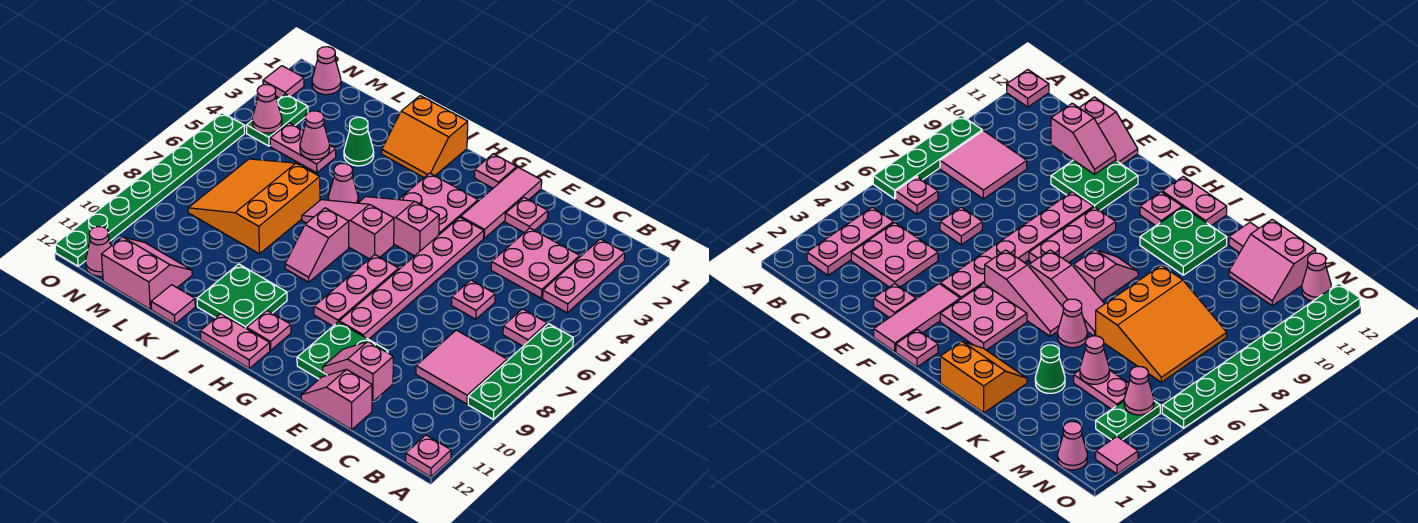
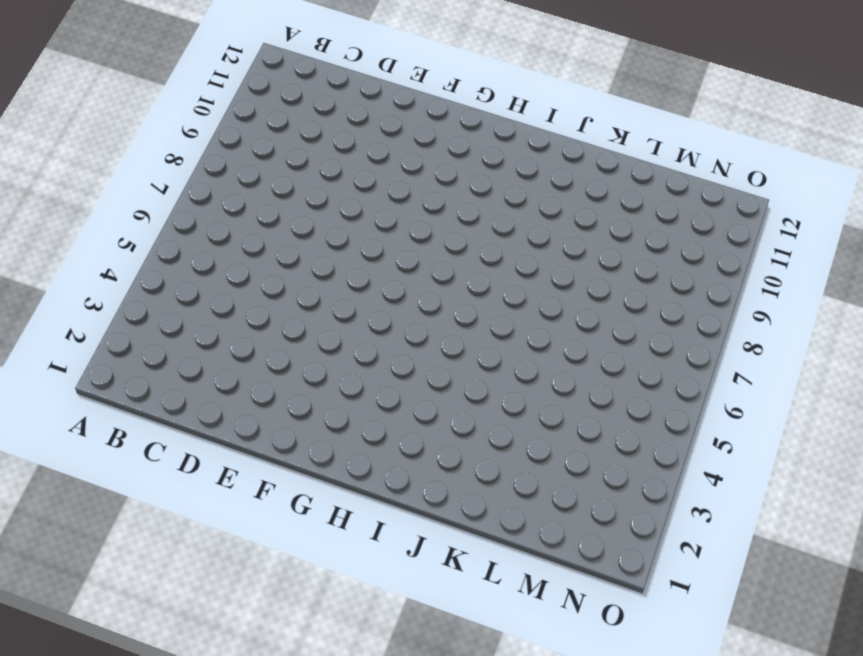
none -> green plate A6:A9 level 1
none -> pink plate A12 level 1
none -> pink plate B2:B4 level 1
none -> pink plate B6 level 1

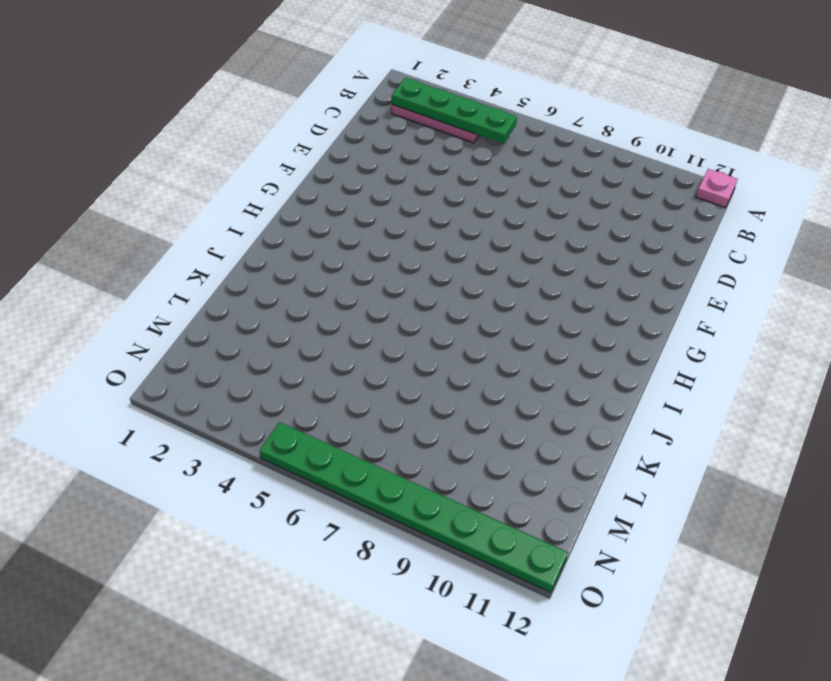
green plate B2:B5 level 2 -> green plate A6:A9 level 1
none -> pink plate B6 level 1
none -> pink tile B8:C9 level 1
none -> pink plate C3:D4 level 1
none -> pink plate D6 level 1

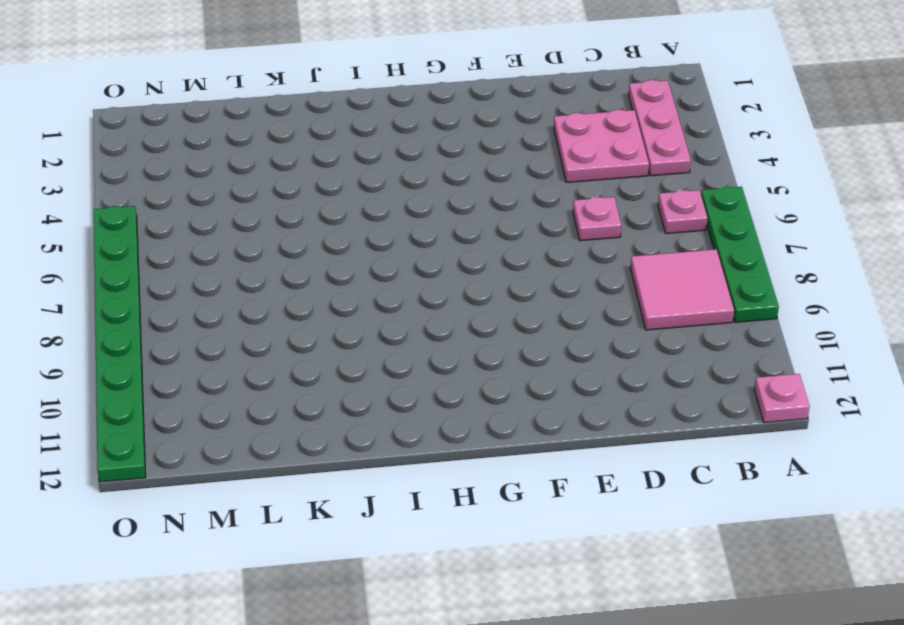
none -> pink slope D12:E12 level 1 top D
none -> pink plate E2 level 1
none -> green plate E10:F11 level 1
none -> pink tile F1:F3 level 1

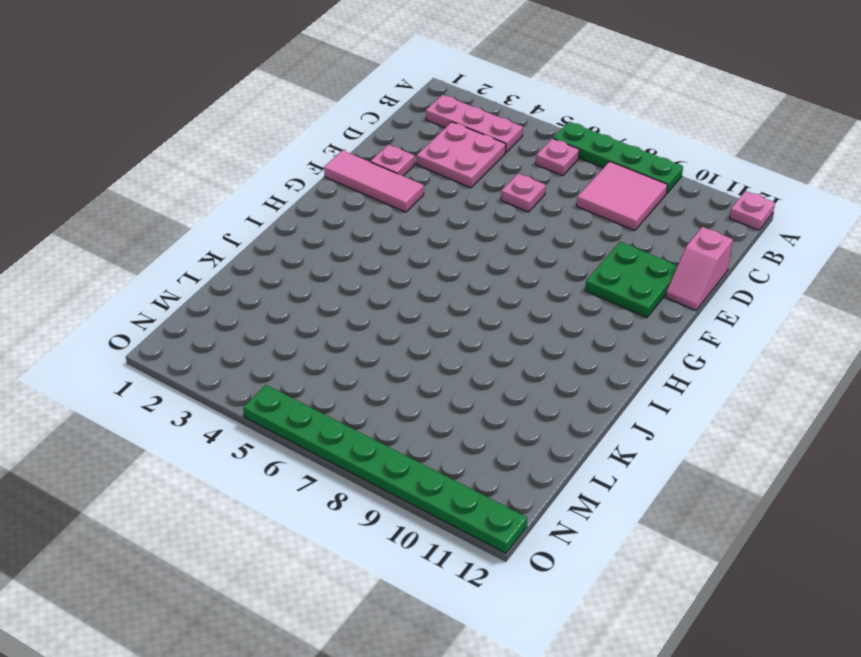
none -> pink plate F4:F9 level 1
none -> pink plate G1 level 1
none -> pink plate G3:H4 level 1
none -> pink slope G5:I5 level 1 top G

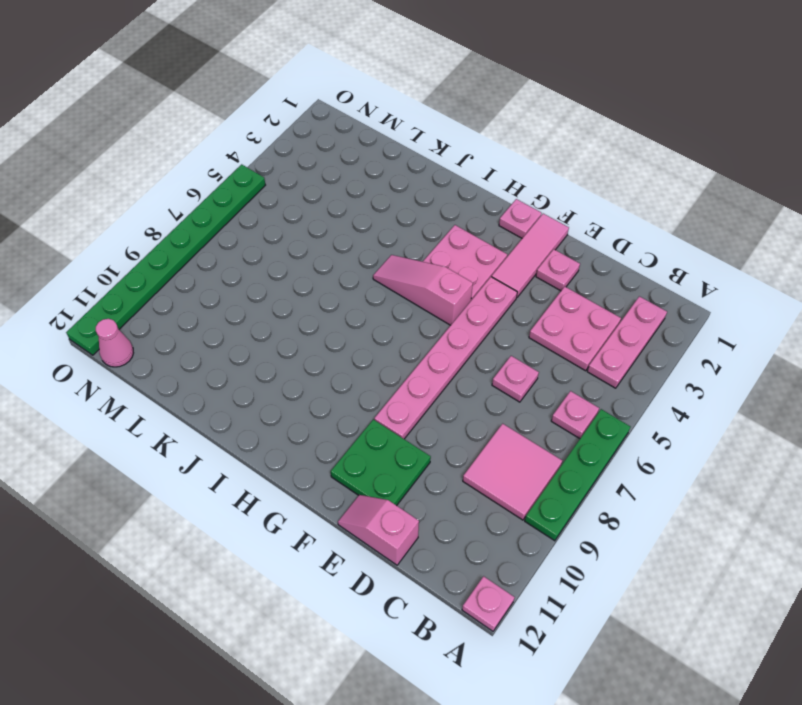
none -> pink plate G7:G9 level 1
none -> pink slope H6:J6 level 1 top H
none -> pink plate H11 level 1
none -> pink plate H12:I12 level 1

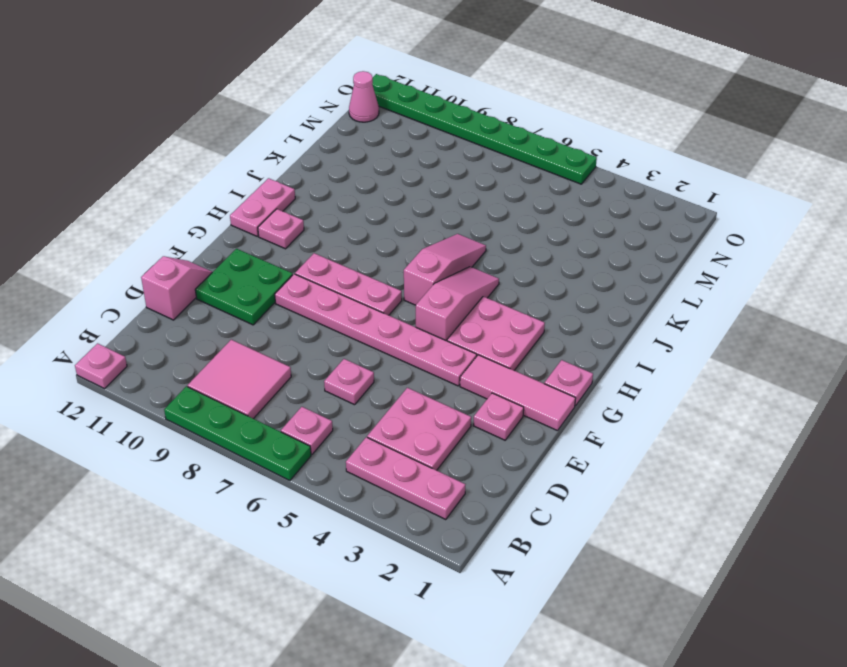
none -> orange slope I1:J2 level 1 top 1
none -> pink slope I7:I8 level 1 top 7
none -> green plate I10:J11 level 1
none -> pink cone J5 level 1

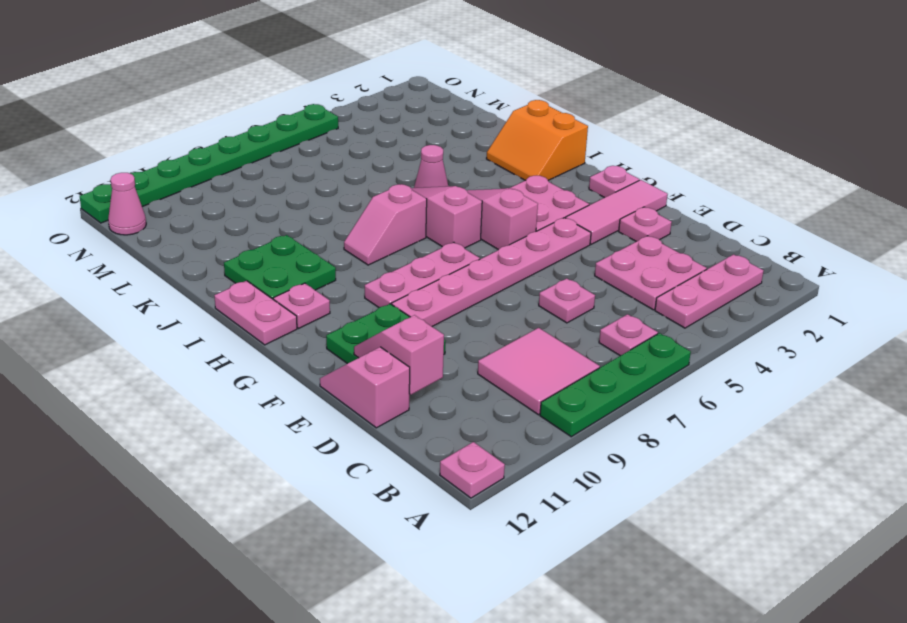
none -> green cone K3 level 1
none -> orange slope K6:M8 level 1 top K
none -> pink tile K12 level 1
none -> pink plate L4:M4 level 1

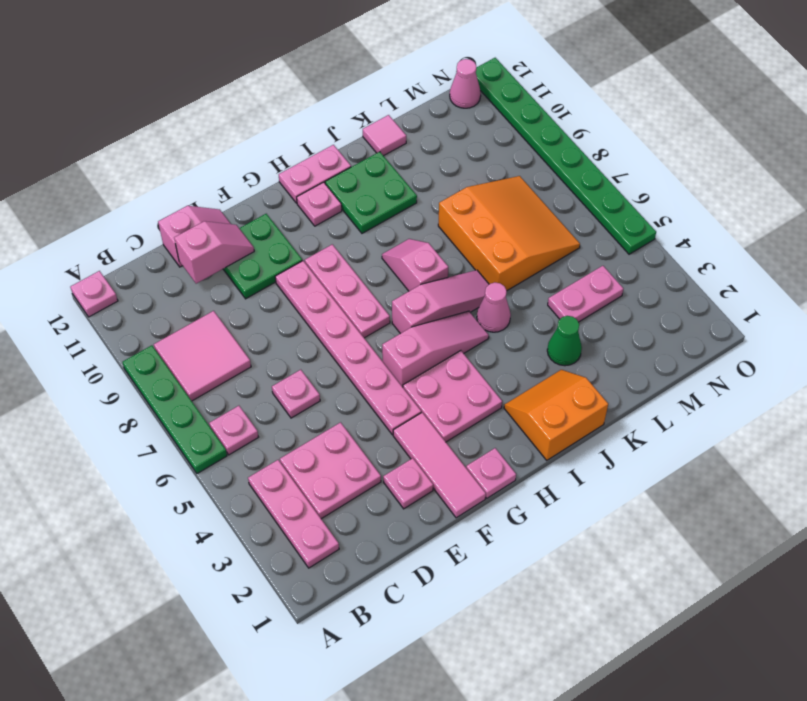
none -> pink slope L11:M12 level 1 top 12
none -> pink cone N1 level 1
none -> green plate N3:N4 level 1
none -> pink tile O2 level 1

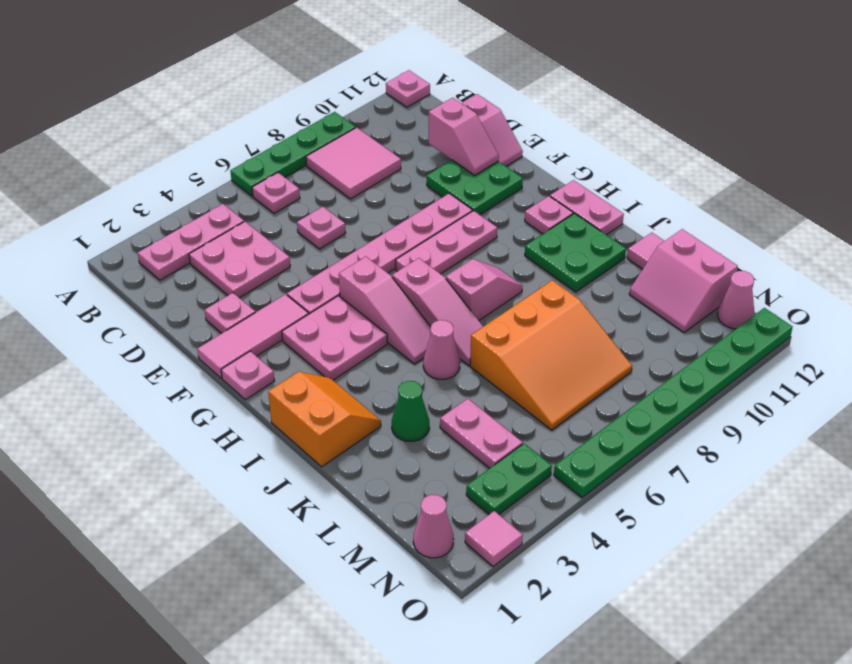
none -> pink cone L4 level 2
none -> pink cone N4 level 2

